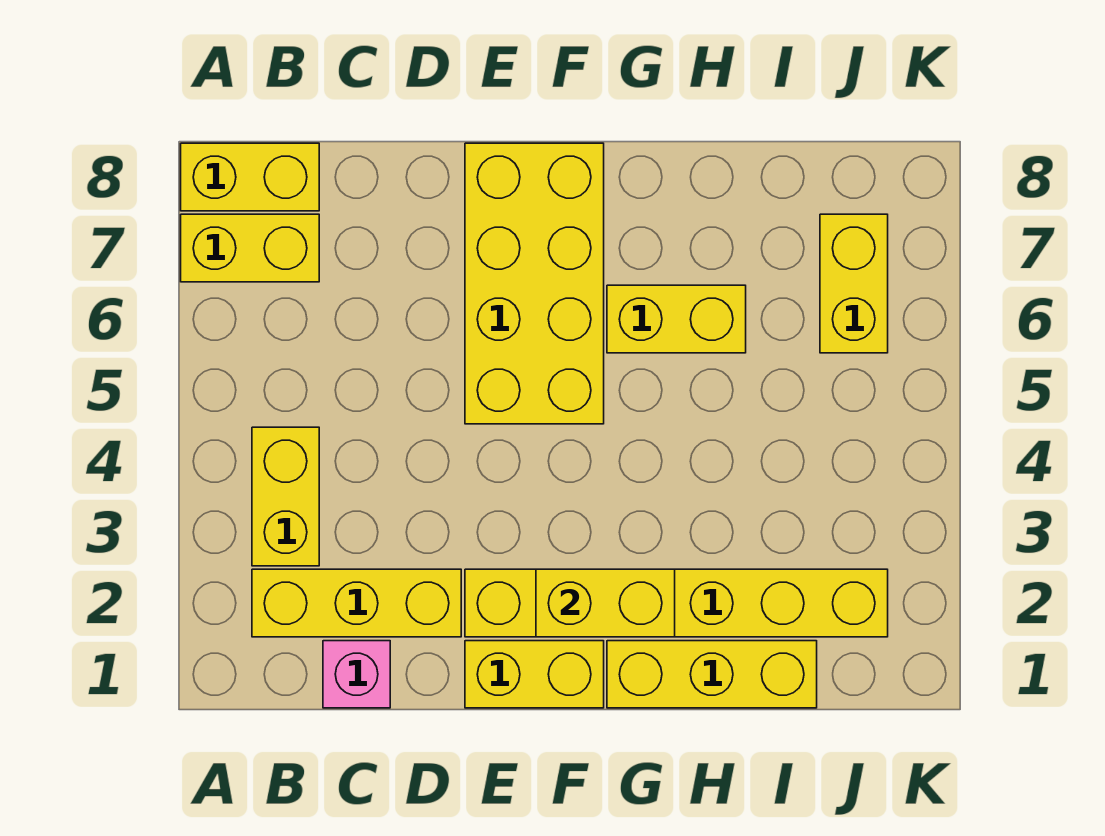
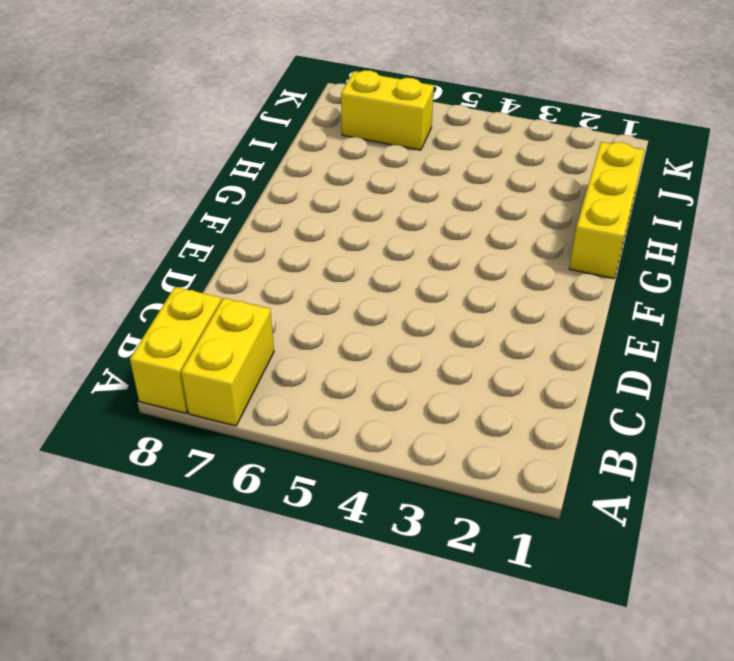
none -> yellow brick B2:D2 level 1
none -> yellow brick B3:B4 level 1
none -> pink brick C1 level 1

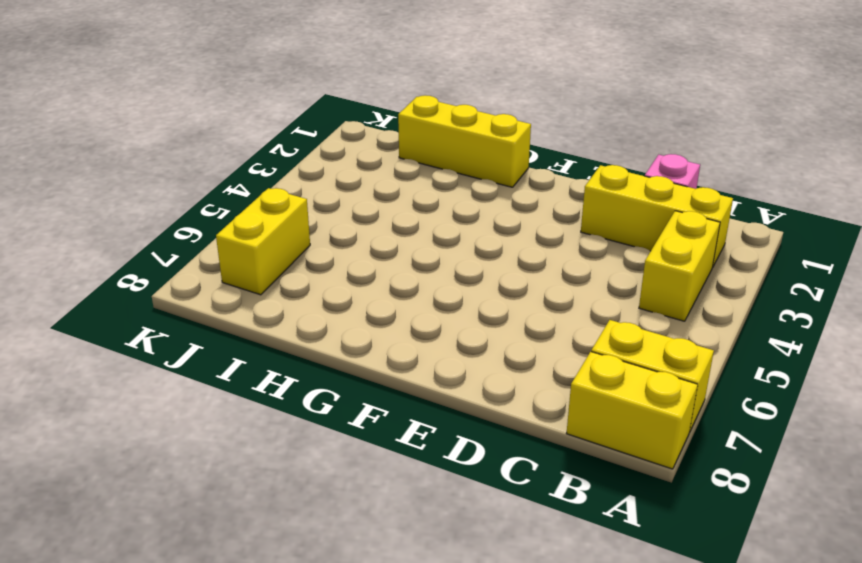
none -> yellow brick E1:F1 level 1
none -> yellow brick E2:J2 level 1
none -> yellow brick E5:F8 level 1

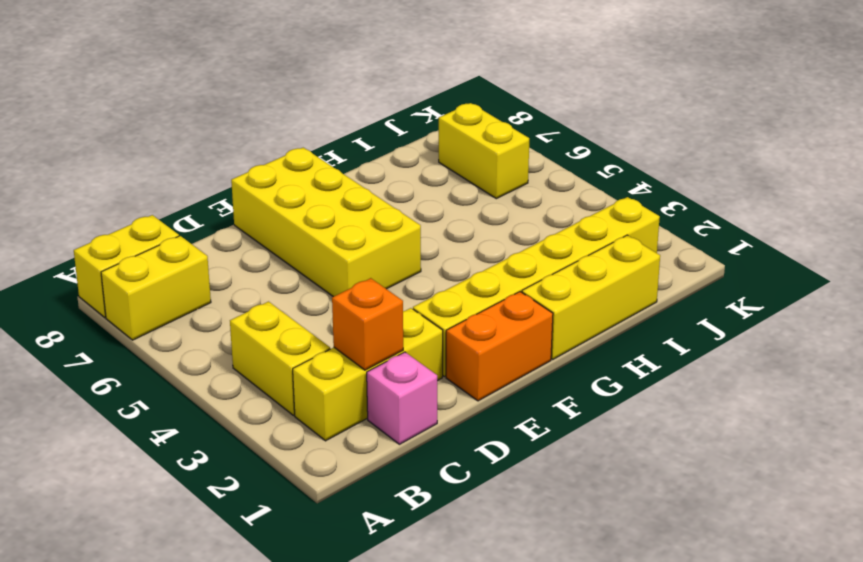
orange brick C2 level 2 -> none
orange brick E1:F1 level 1 -> yellow brick E1:F1 level 1
none -> yellow brick G6:H6 level 1
none -> yellow brick F2:G2 level 2

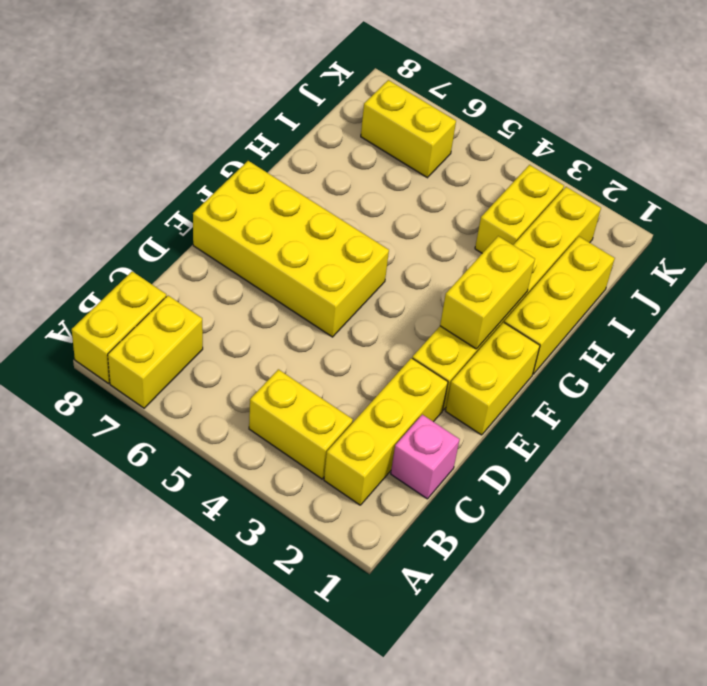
yellow brick I3:J3 level 1 -> yellow brick G6:H6 level 1

